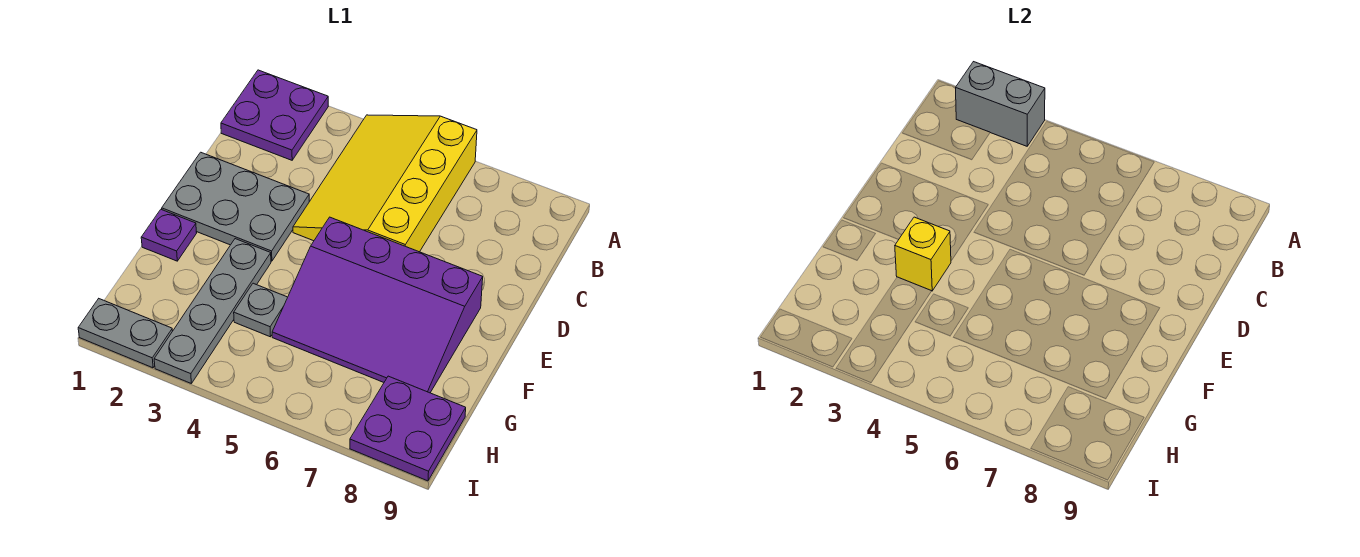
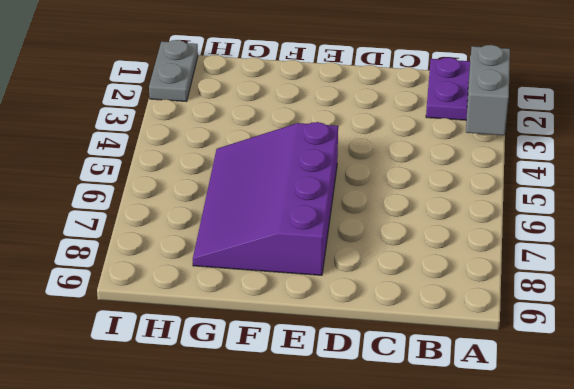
none -> yellow slope A4:D6 level 1 top 6
none -> grey plate D1:E3 level 1

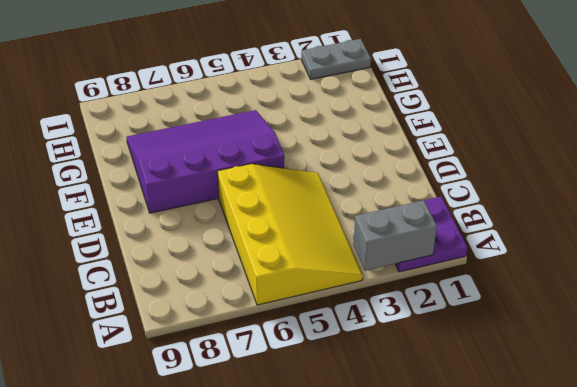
none -> grey plate D1:E3 level 1
none -> purple plate F1 level 1

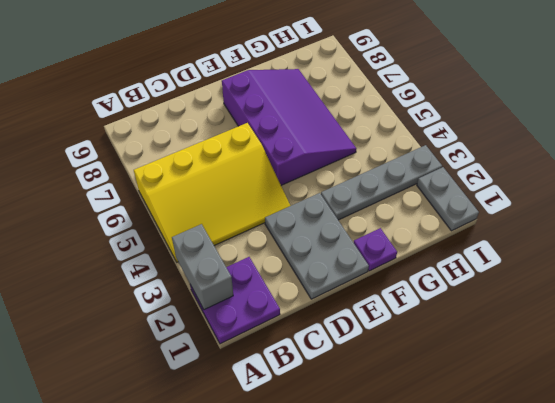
none -> grey plate G4 level 1
none -> purple plate H8:I9 level 1

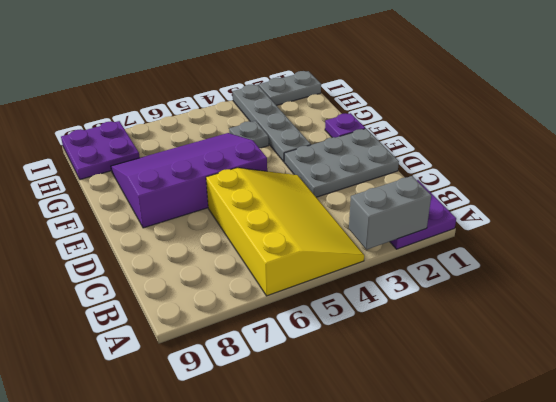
none -> yellow brick F3 level 2

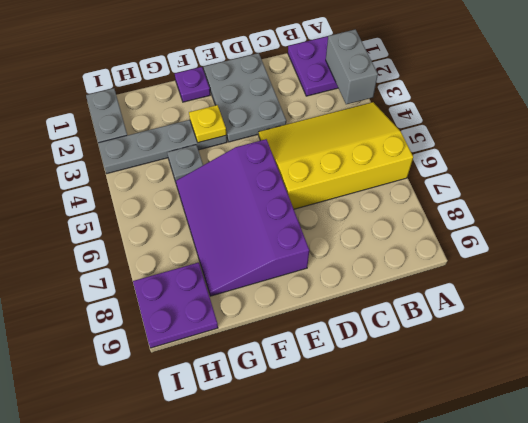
yellow plate F3 level 2 -> yellow brick F3 level 2

